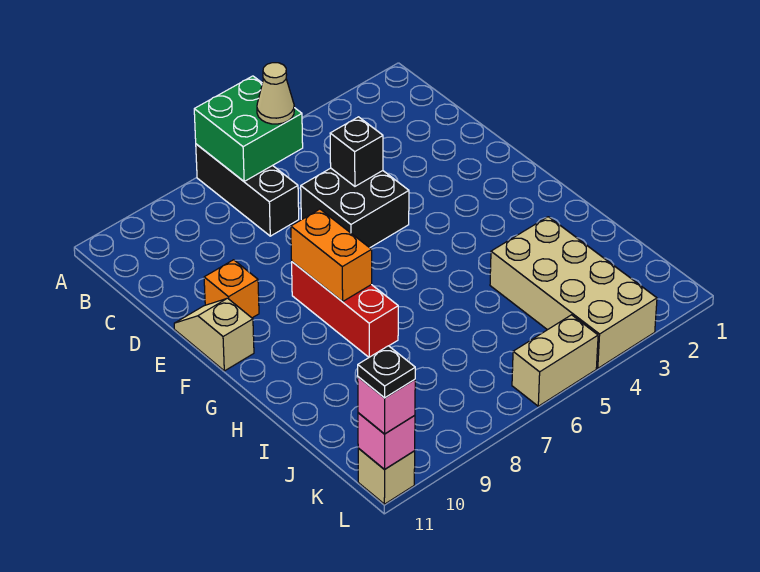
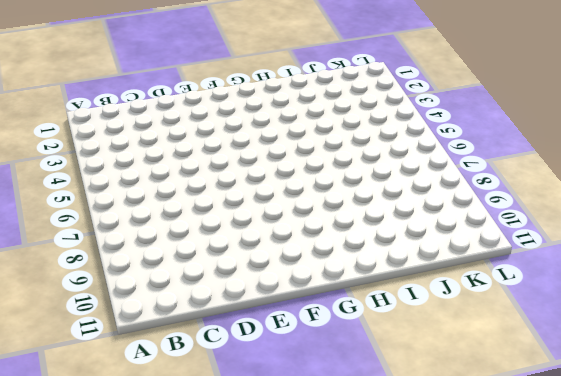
none -> black brick A7:C7 level 1
none -> black brick D5:E6 level 1
none -> orange brick E10 level 1

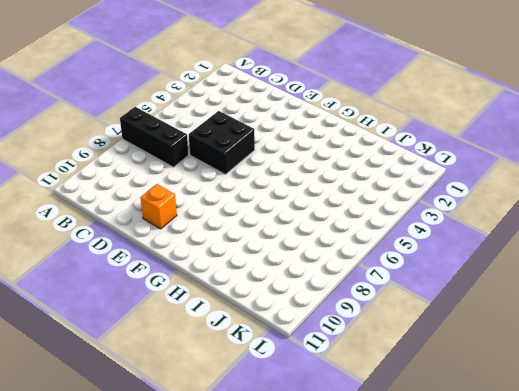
none -> tan slope E11:F11 level 1 top F
none -> red brick F8:H8 level 1
none -> tan brick I3:L4 level 1

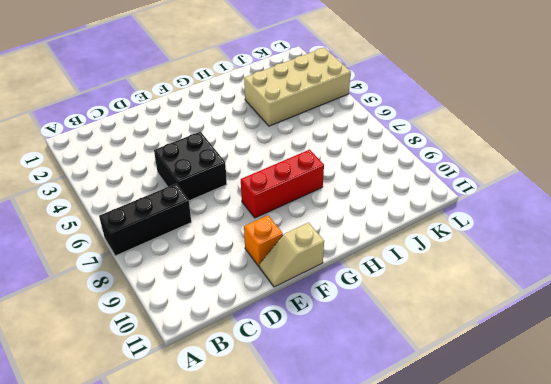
none -> tan brick L5:L6 level 1
none -> tan brick L11 level 1
none -> green brick A6:B7 level 2

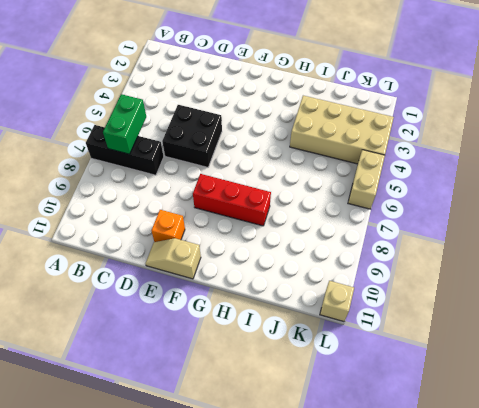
green brick B6:B7 level 2 -> green brick A6:B7 level 2
none -> black brick D5 level 2
none -> orange brick F8:G8 level 2
none -> pink brick L11 level 2

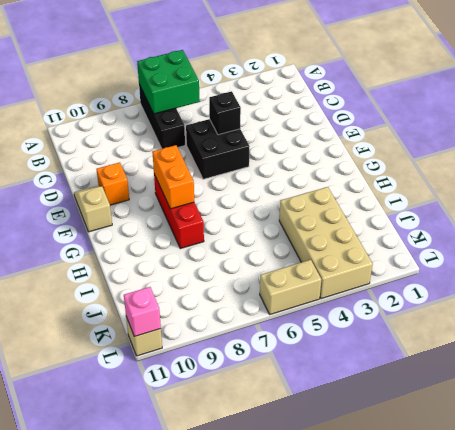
none -> tan cone B6 level 3
none -> pink brick L11 level 3
none -> black plate L11 level 4

